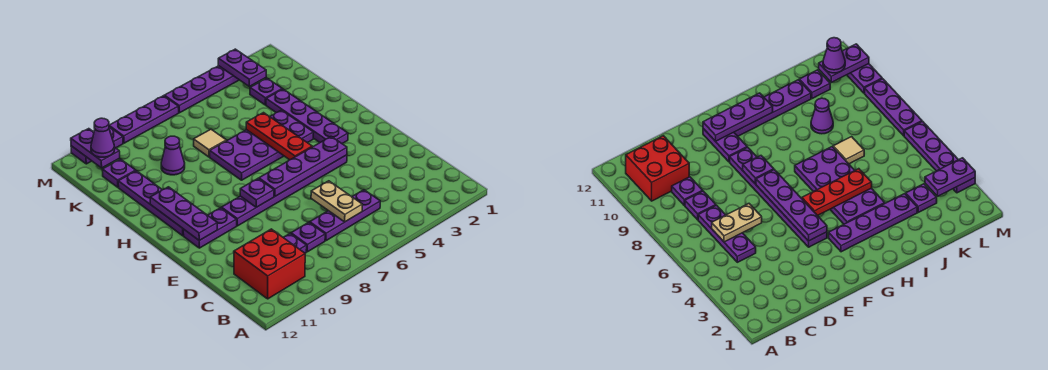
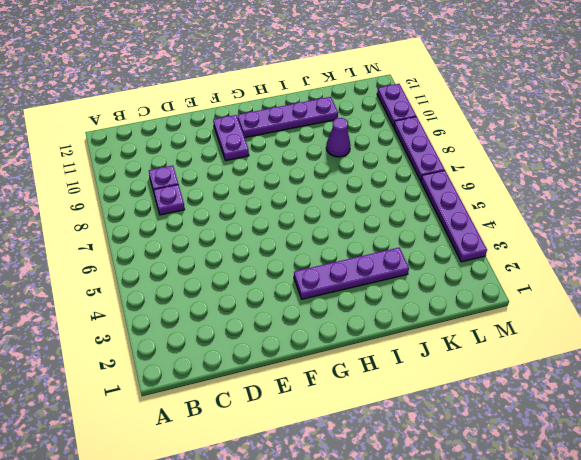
none -> red brick B10:C11 level 1
none -> purple plate C5:C7 level 1
none -> purple plate F4:F9 level 1

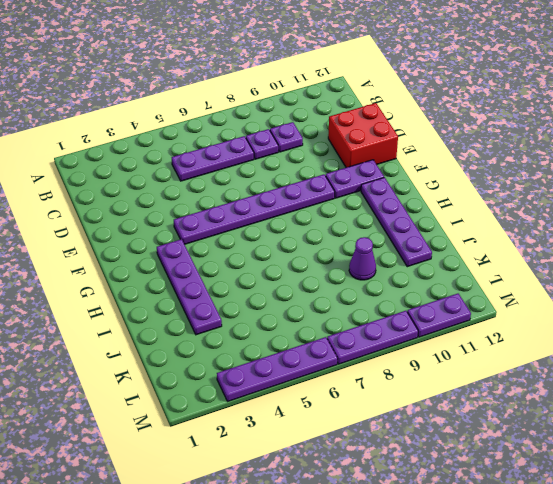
red brick D11:E12 level 1 -> red brick B10:C11 level 1
none -> purple plate H4:I7 level 1
none -> tan tile J7 level 1
none -> purple plate K3 level 1

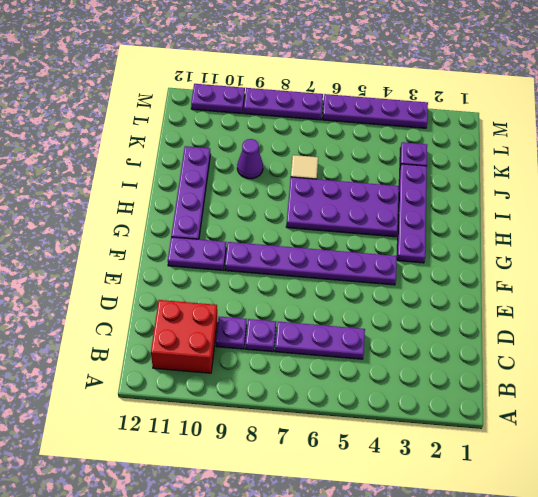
none -> purple plate K11 level 1
none -> tan plate C6:D6 level 2
none -> purple plate F4:F7 level 2

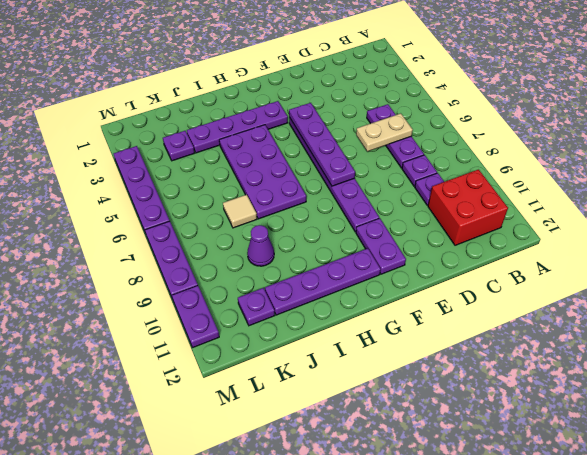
none -> purple plate F8 level 2
none -> purple plate F11:H11 level 2
none -> red plate G5:I5 level 2

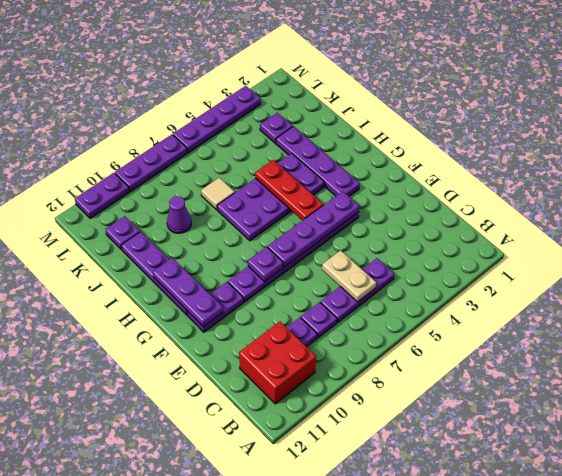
none -> purple plate L3:M3 level 2
none -> purple plate L11:M11 level 2
none -> purple cone L11 level 3

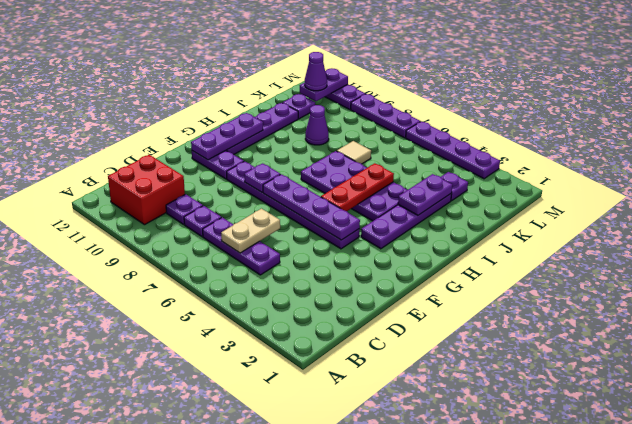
purple plate I3:J3 level 2 -> purple plate L3:M3 level 2

